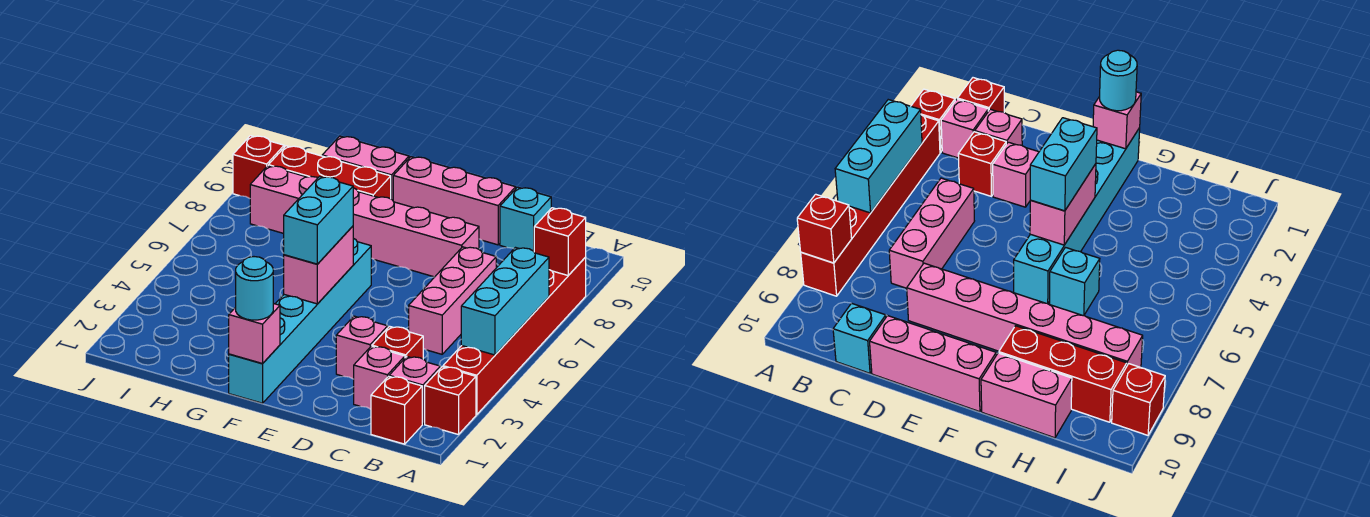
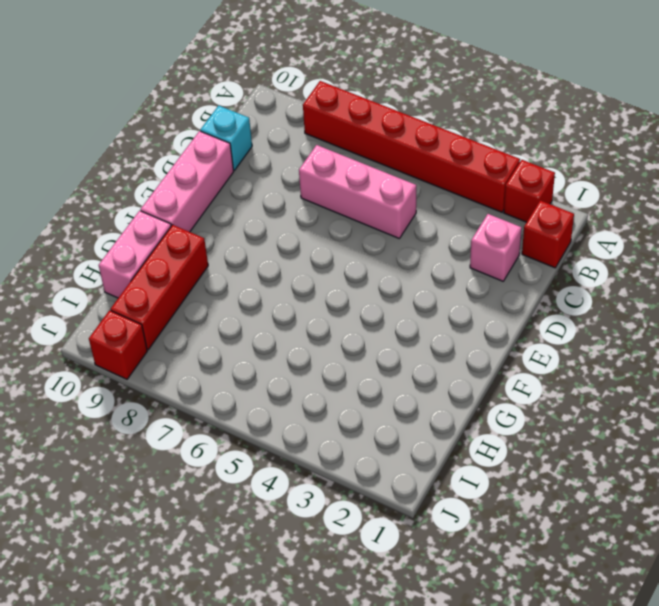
none -> pink brick B2 level 1
none -> red brick C3 level 1
none -> pink brick D3 level 1

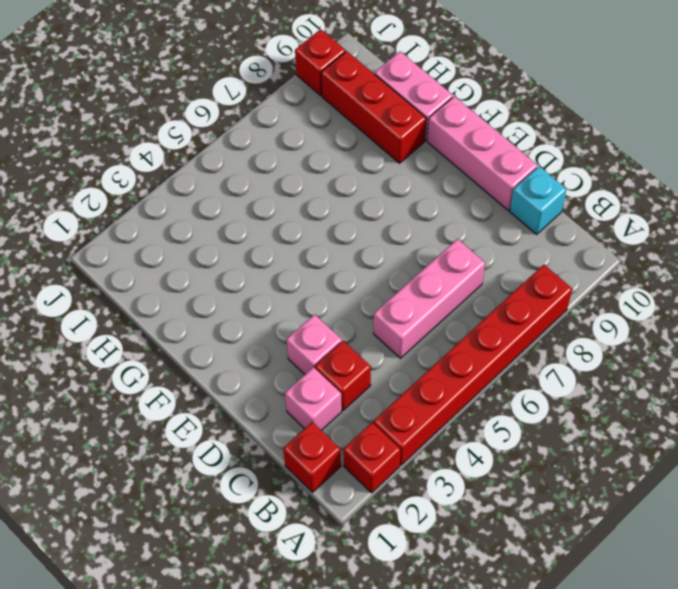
none -> pink brick B2 level 1
none -> pink brick D8:I8 level 1
none -> cyan brick F1:F6 level 1

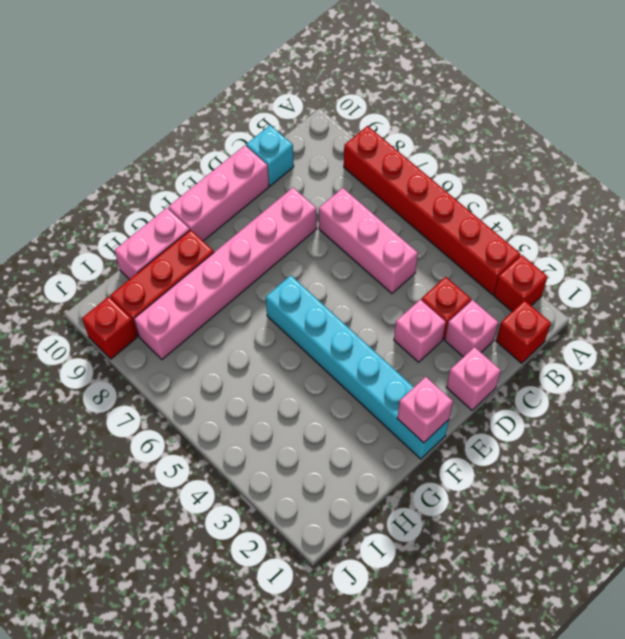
pink brick D1 level 1 -> pink brick B2 level 1
none -> cyan brick G6 level 1
none -> cyan brick A4:A6 level 2
none -> red brick A8 level 2

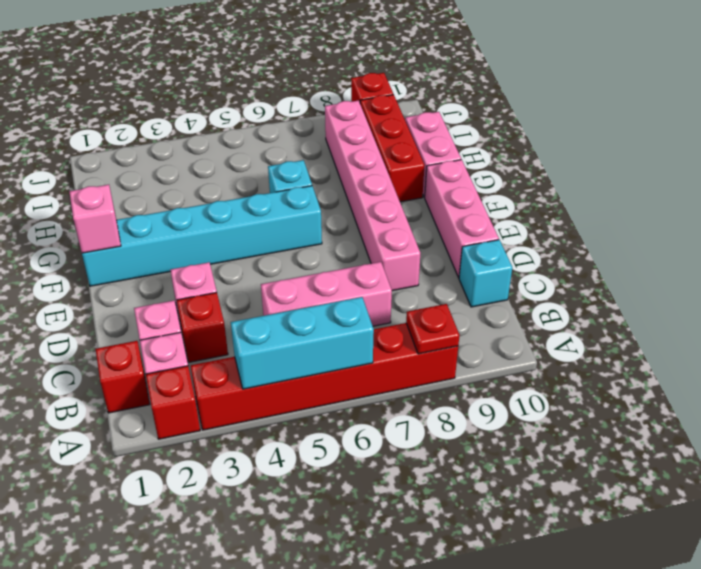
red plate A8 level 2 -> red brick A8 level 2
none -> pink brick F4:F5 level 2
none -> cyan round brick F1 level 3
none -> cyan brick F4:F5 level 3

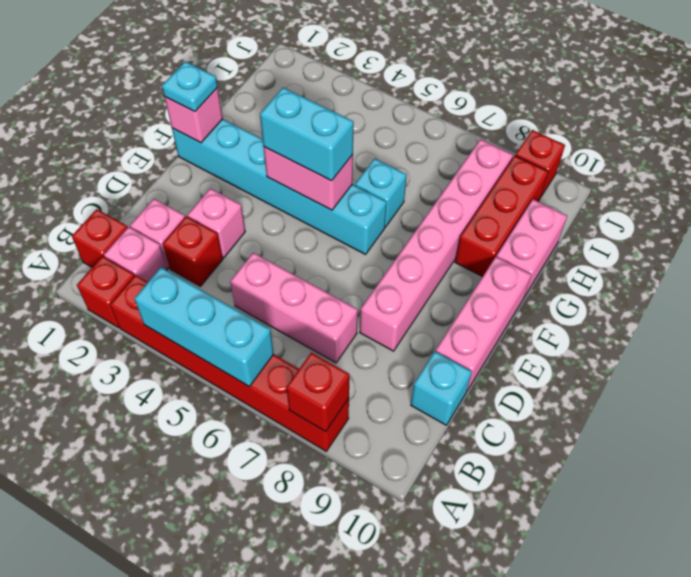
cyan plate F1 level 3 -> cyan round brick F1 level 3

